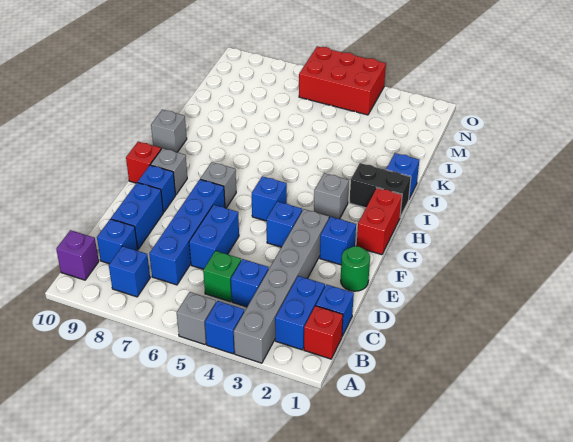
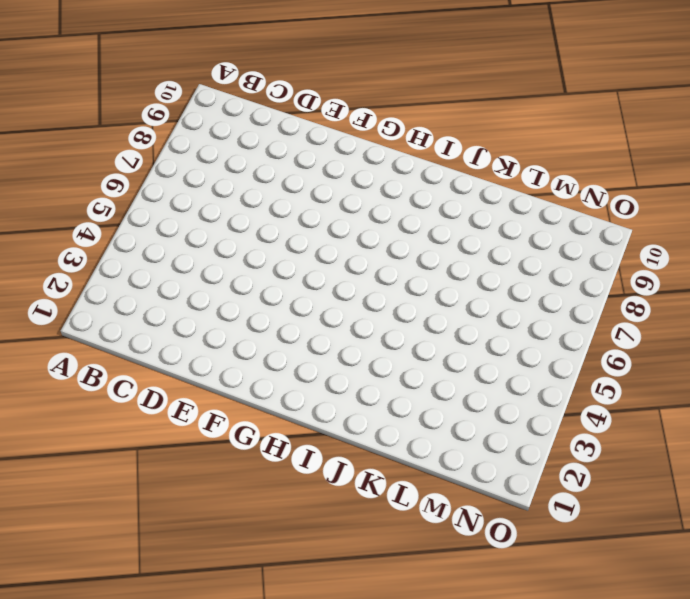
none -> grey brick A3:F3 level 1
none -> blue brick A4 level 1
none -> grey brick A5 level 1

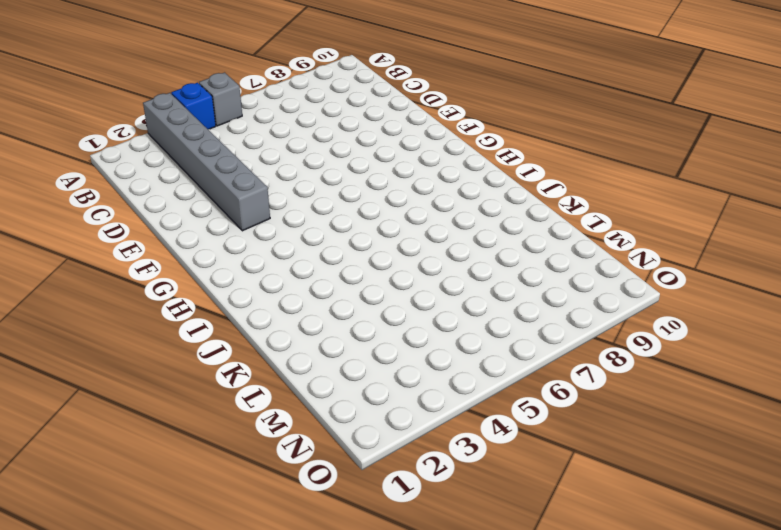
none -> red brick B1 level 1
none -> blue brick B2:C2 level 1
none -> blue brick B8 level 1

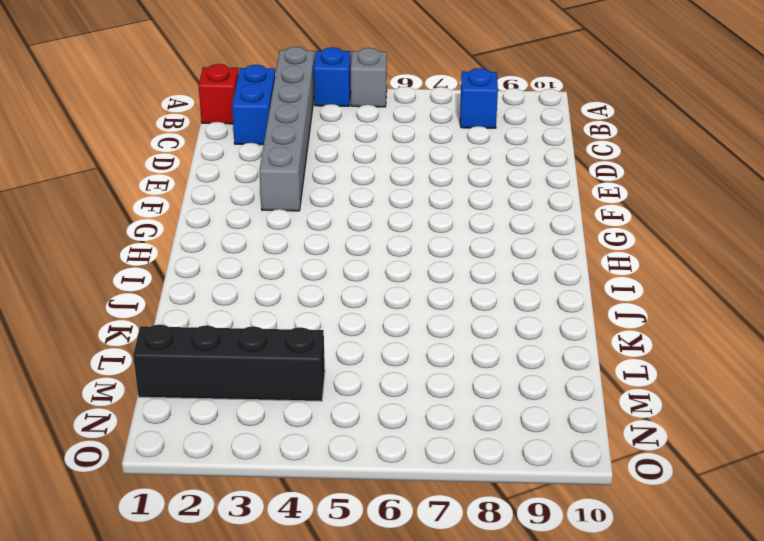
black brick M1:M4 level 1 -> none
none -> purple brick B10 level 1
none -> blue brick C1 level 1
none -> blue brick C4 level 1

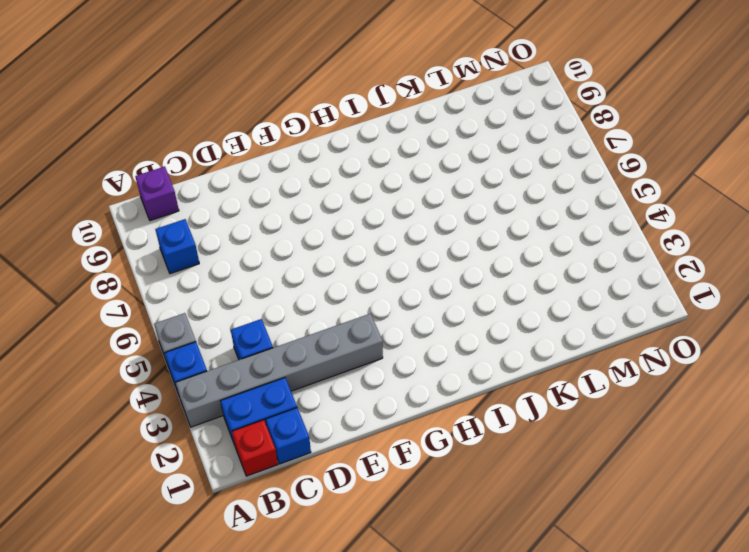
none -> green brick C5 level 1
none -> blue brick C7:F7 level 1
none -> blue brick C9 level 1

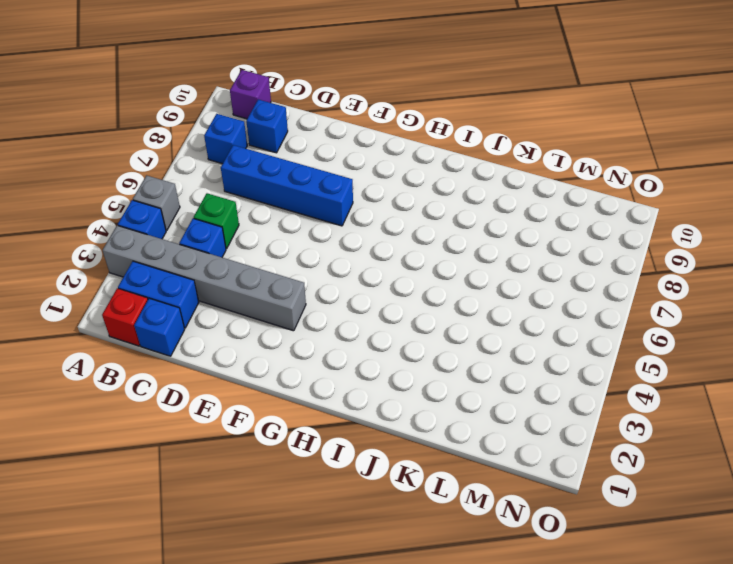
none -> blue brick D6:E6 level 1
none -> blue brick D9:E9 level 1
none -> green round brick E1 level 1

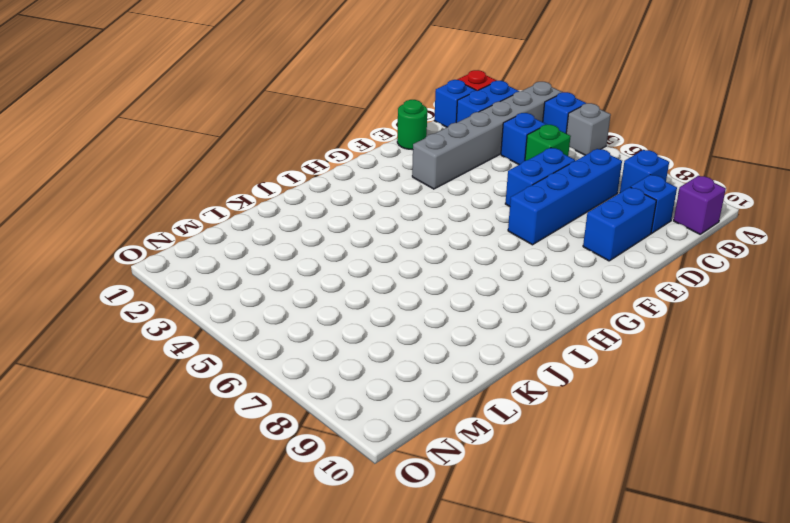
none -> blue brick F2 level 1
none -> blue brick F4 level 1
none -> blue brick F9 level 1

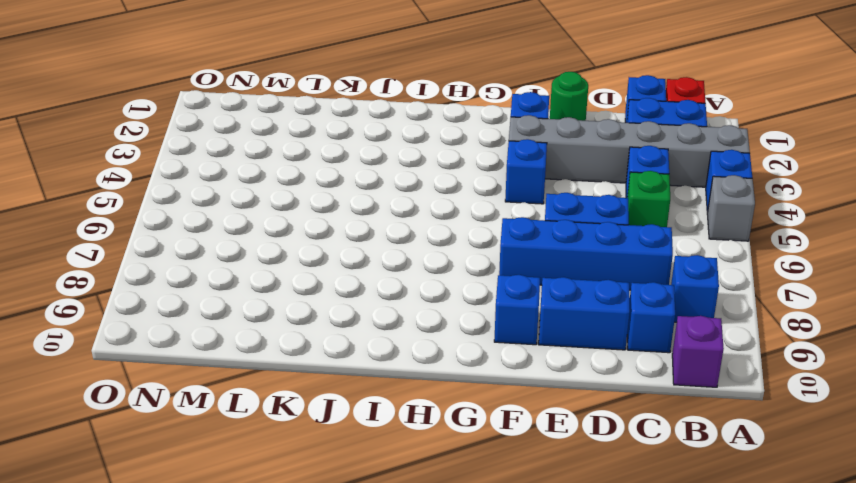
none -> red brick G1:H1 level 1
none -> blue brick G5 level 1
none -> grey brick G7 level 1

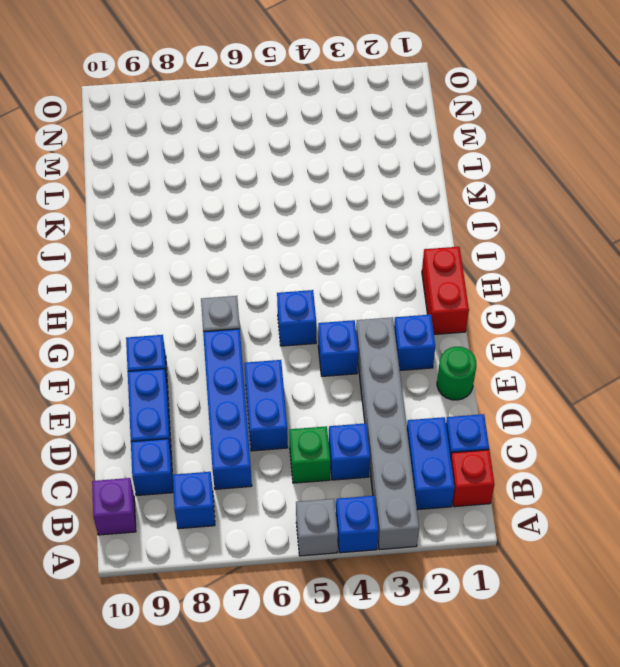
none -> grey brick G9 level 1
none -> red brick G10 level 1
none -> grey brick H3 level 1

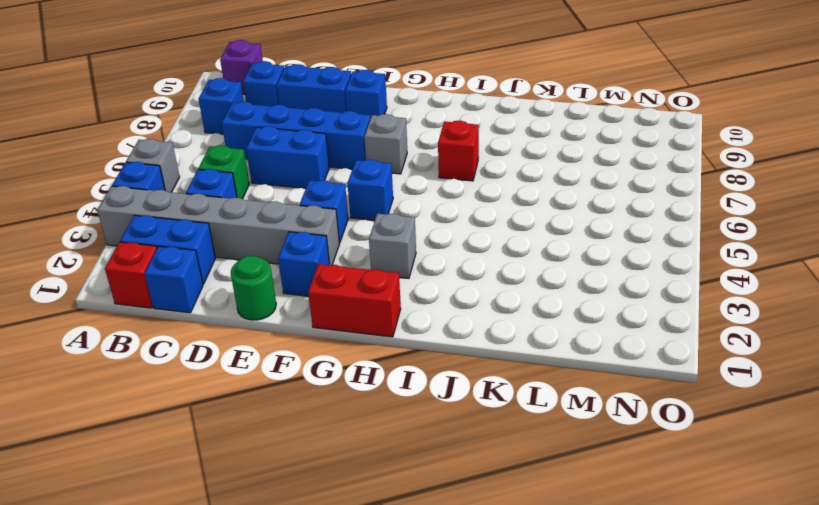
red brick I7 level 1 -> red brick G10 level 1
none -> grey brick G9 level 1
none -> black brick I1:I2 level 1
none -> grey brick I10 level 1

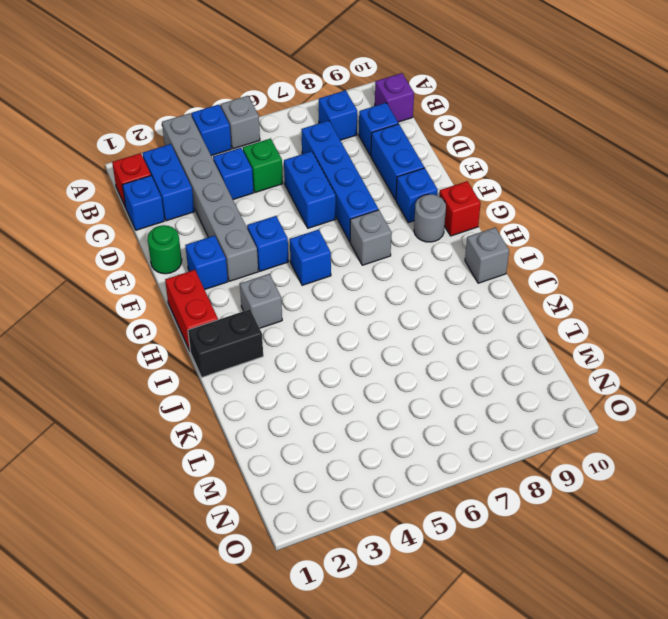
grey round brick G9 level 1 -> grey brick G9 level 1
none -> blue brick J1 level 1
none -> red brick N4:O6 level 1

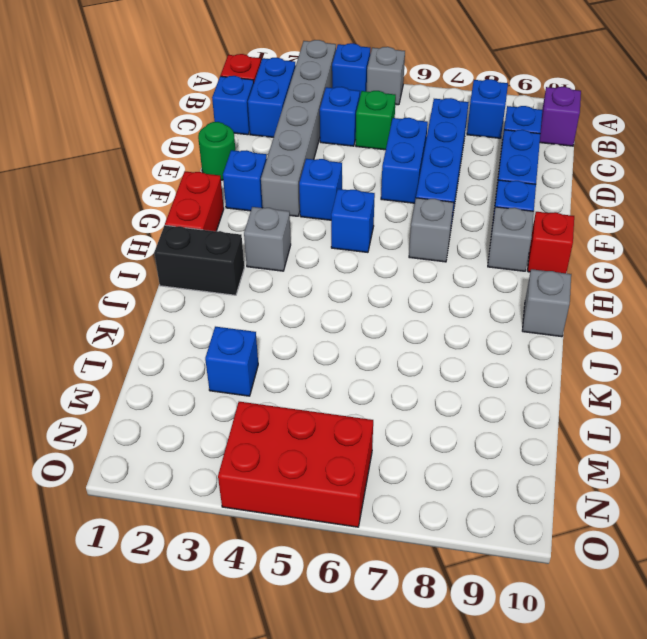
blue brick L3 level 1 -> blue brick J1 level 1

